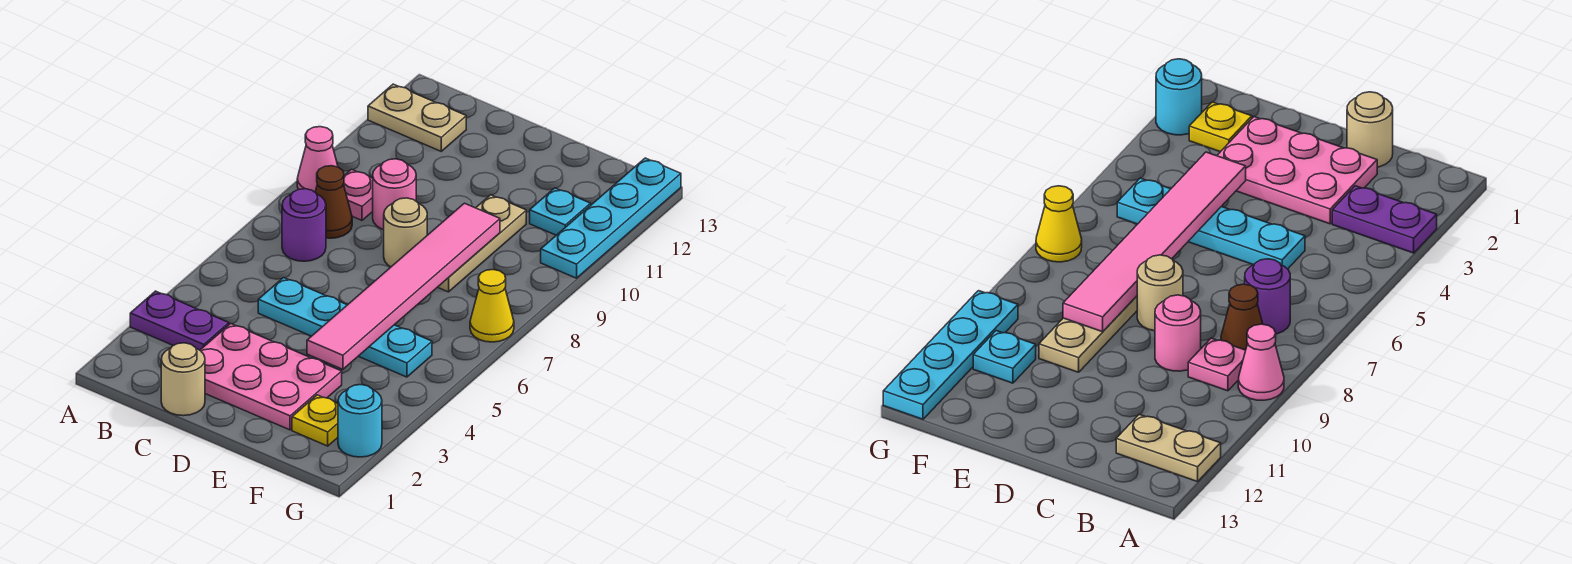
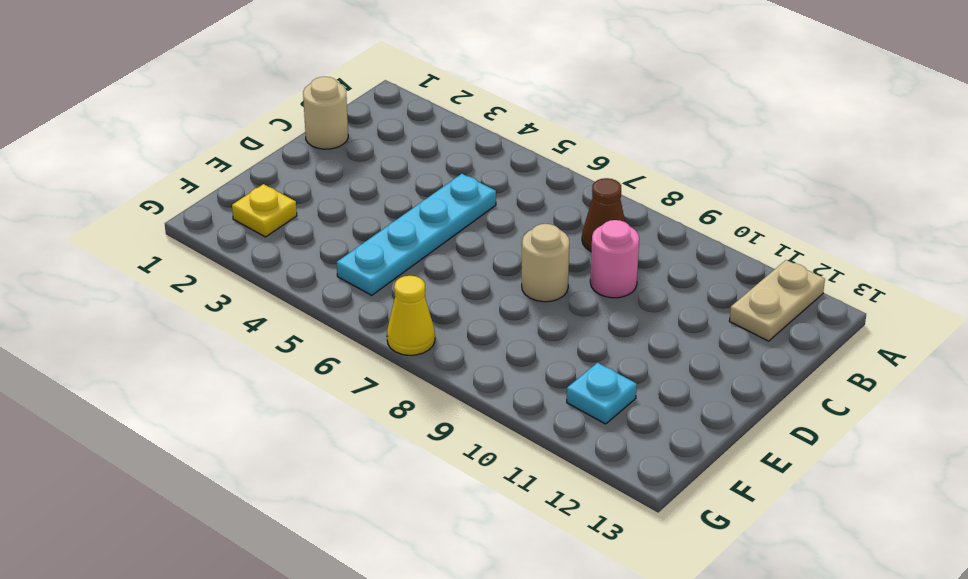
none -> purple plate A3:B3 level 1
none -> pink cone A9 level 1
none -> purple round brick B7 level 1

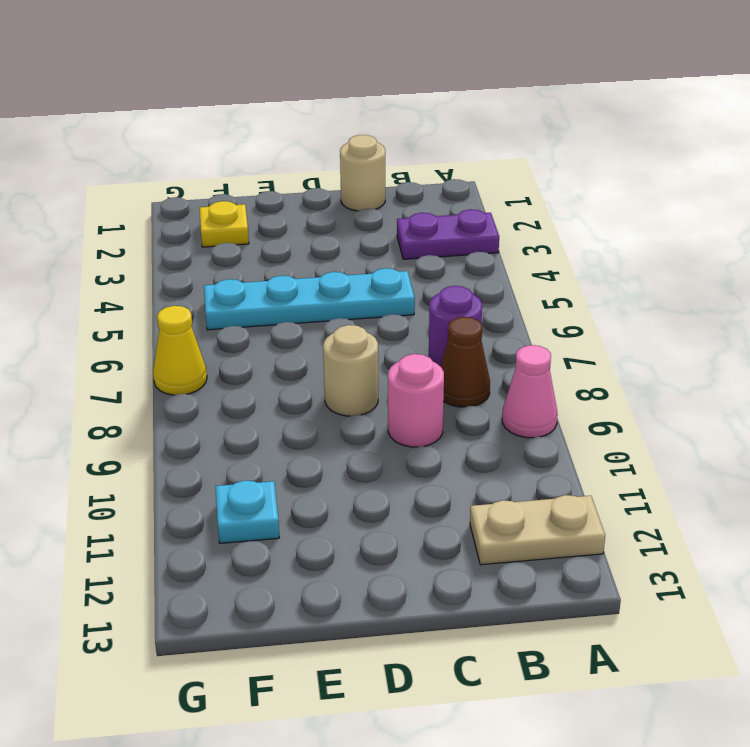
none -> pink plate B9 level 1
none -> pink plate C2:E3 level 1
none -> tan plate E8:E10 level 1

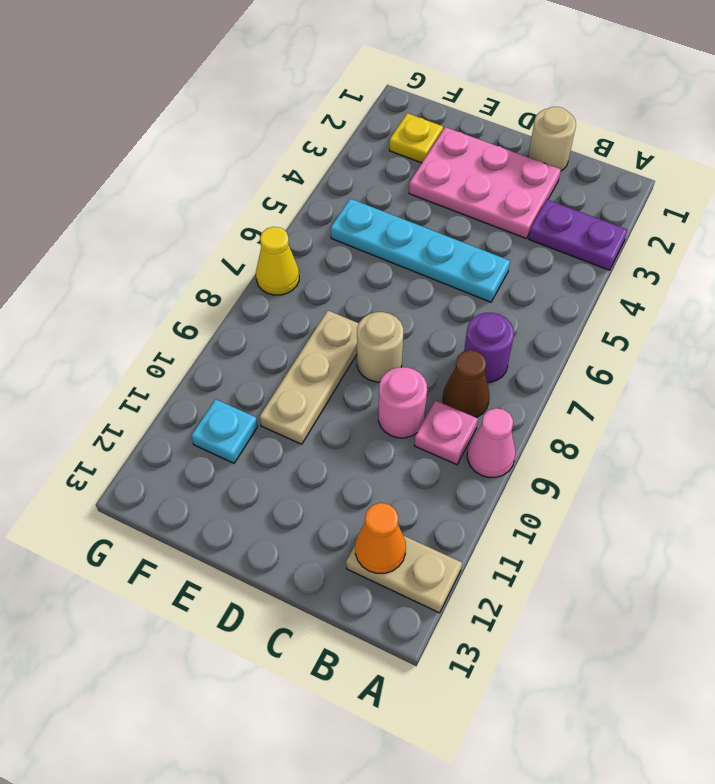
orange cone B12 level 2 -> none
none -> cyan round brick G2 level 1
none -> cyan plate G10:G13 level 1
none -> pink tile E4:E9 level 2

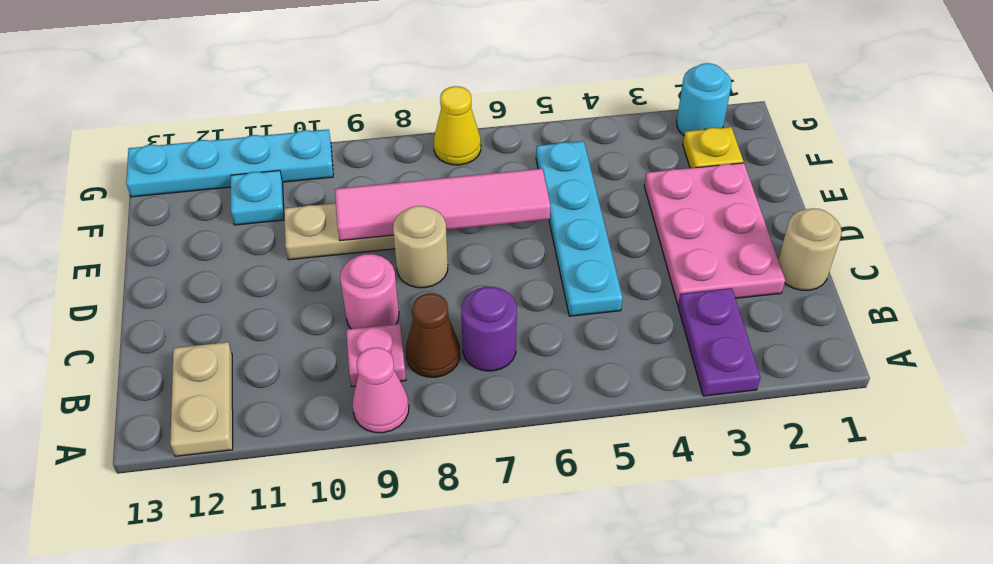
pink tile E6:E9 level 2 -> pink tile E4:E9 level 2

